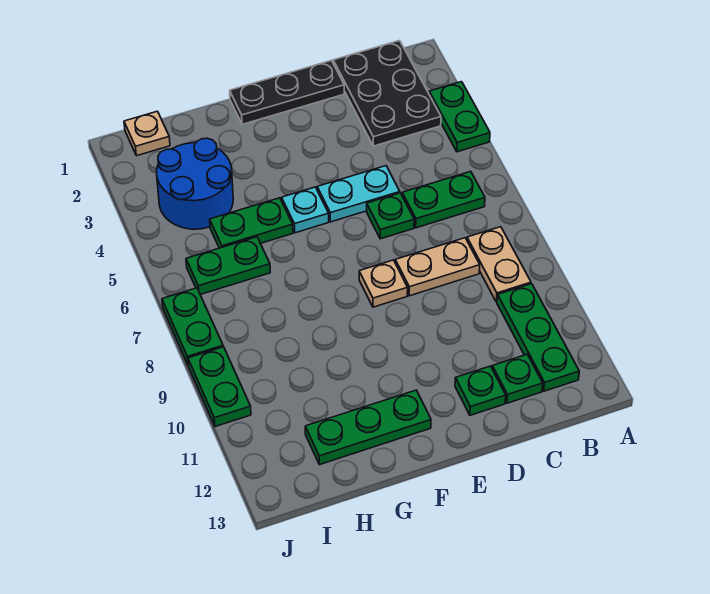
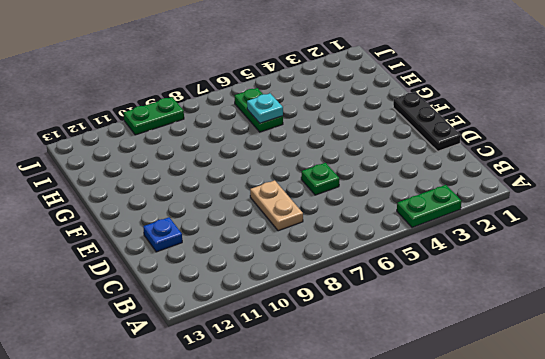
blue plate D12 level 1 -> green plate D12 level 1
cyan plate H6 level 2 -> cyan plate F5 level 1
none -> black plate B1:C3 level 1
none -> green plate B6:C6 level 1
none -> tan plate B8:B9 level 1

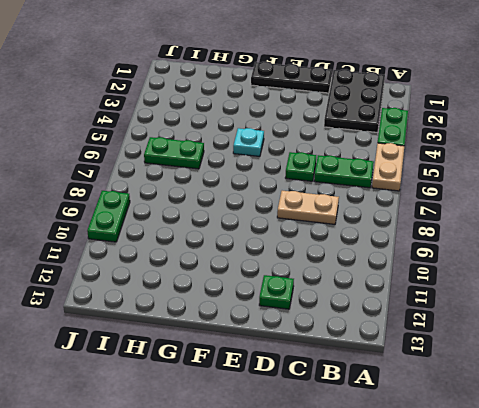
tan plate A5:A6 level 1 -> tan plate B8:B9 level 1
none -> green plate B10:B12 level 1
none -> green plate C12 level 1
none -> cyan plate D5:E5 level 1

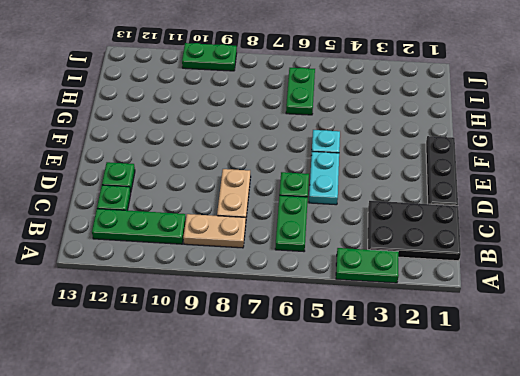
none -> tan plate E8 level 1
none -> green plate F12:H12 level 1
none -> green plate G5:H5 level 1

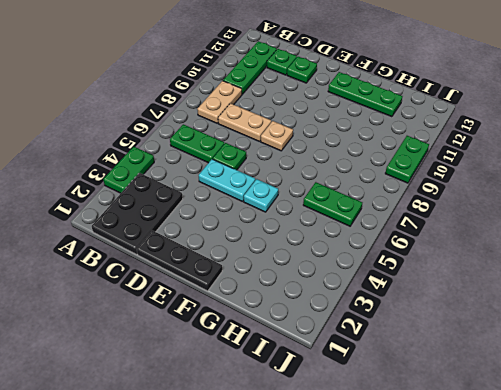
none -> green plate G5:H5 level 1
none -> blue round brick H3:I4 level 1
none -> tan plate I1 level 1

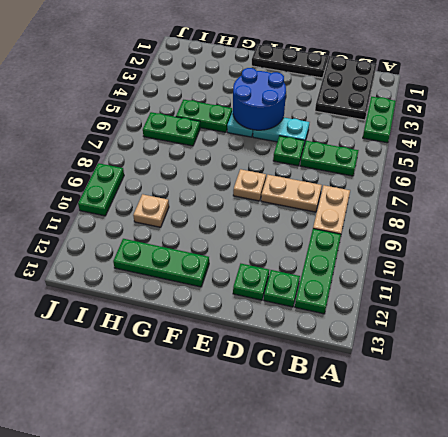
blue round brick E4:F5 level 2 -> blue round brick H3:I4 level 1
tan plate H10 level 1 -> tan plate I1 level 1
none -> green plate J7:J8 level 1

